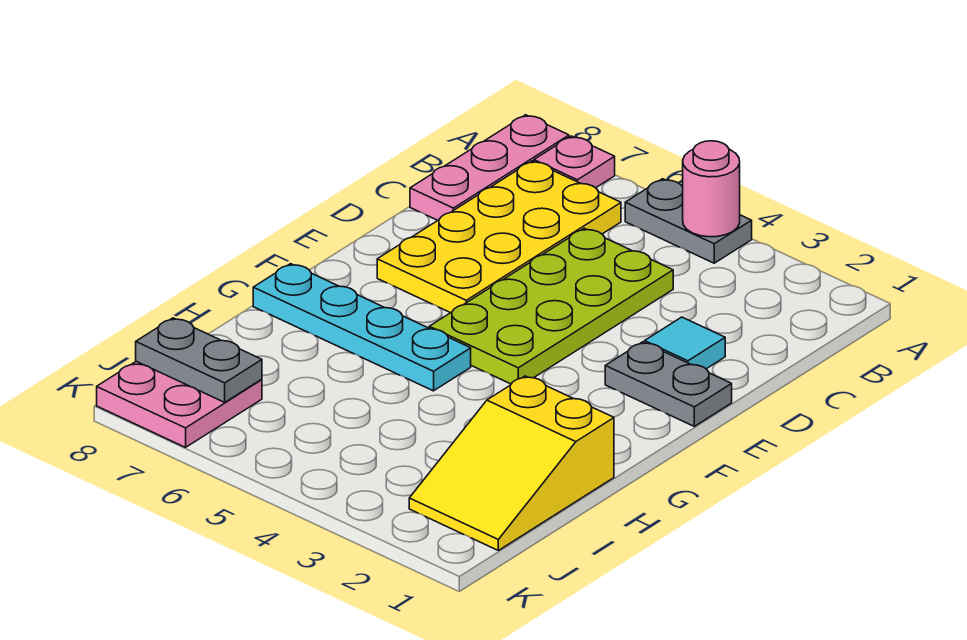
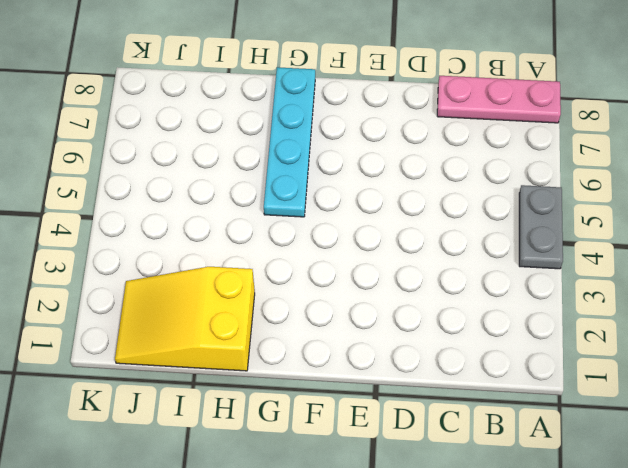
none -> pink plate A7 level 1
none -> yellow plate B6:E7 level 1
none -> lime plate C4:F5 level 1

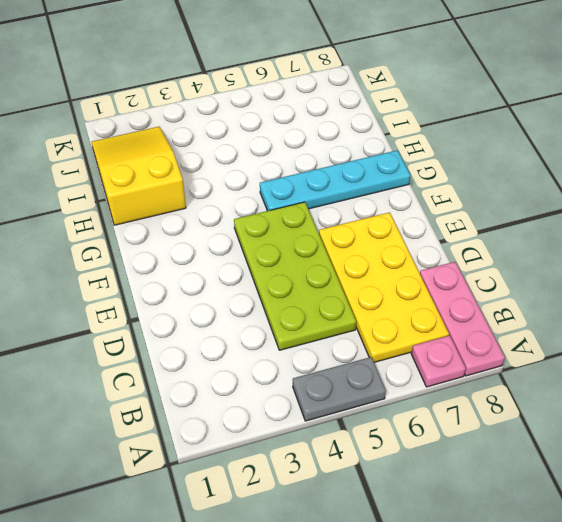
none -> cyan tile D2 level 1
none -> grey plate E1:E2 level 1
none -> pink plate J7:K8 level 1

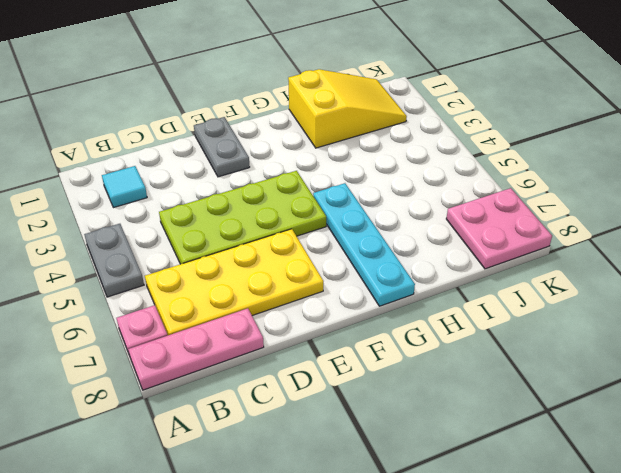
cyan tile B2 level 1 -> cyan tile D2 level 1
none -> pink round brick A4 level 2
none -> grey plate J7:J8 level 2

